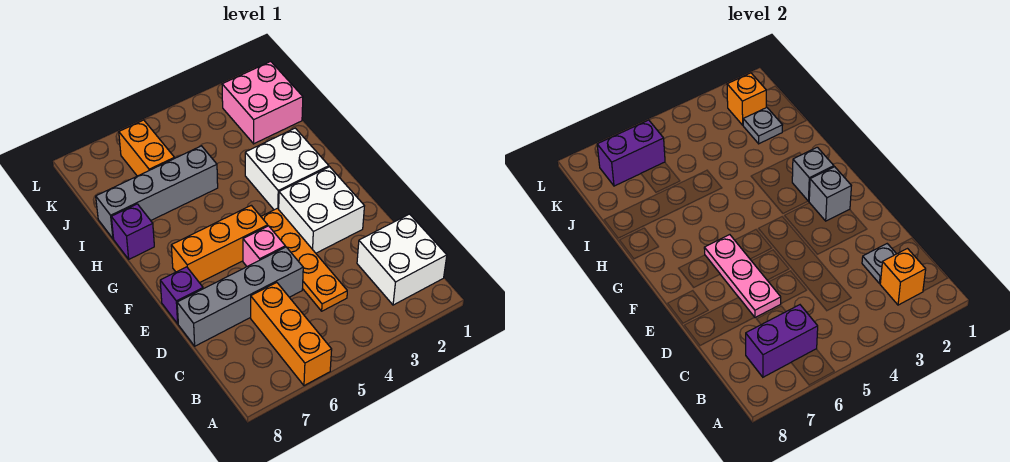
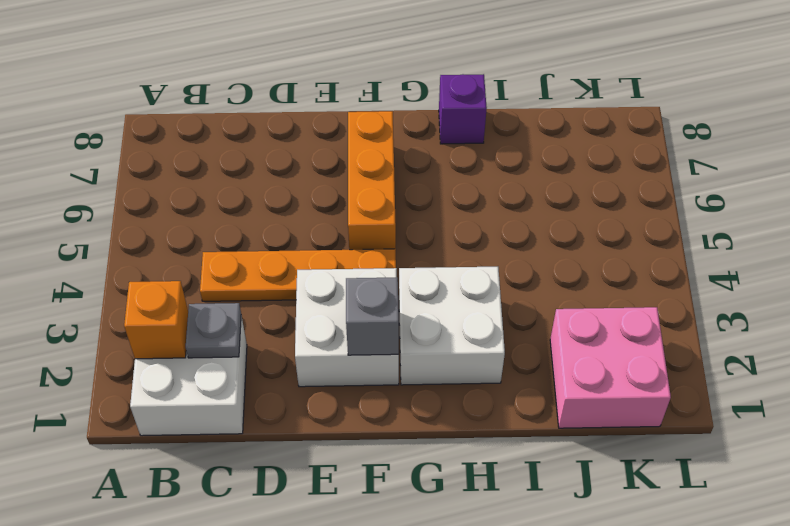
none -> orange brick A6:C6 level 1
none -> grey brick D5:D8 level 1
none -> pink brick E5 level 1

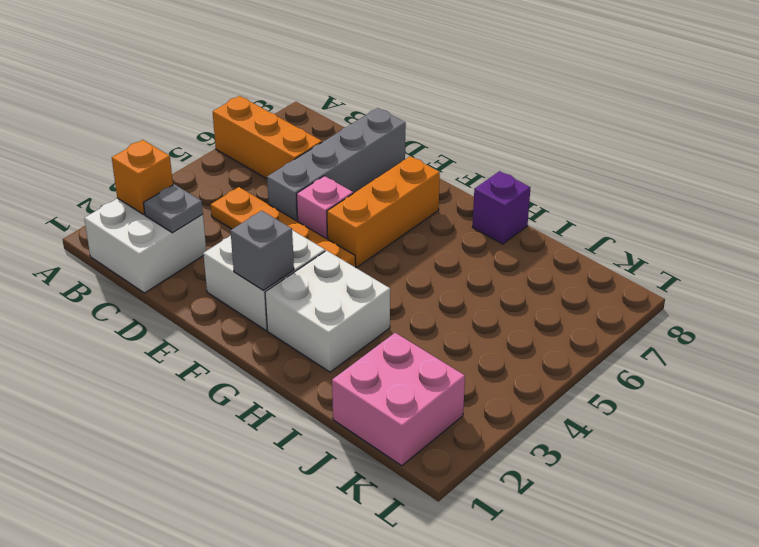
none -> purple brick E8 level 1
none -> grey brick I5:I8 level 1
none -> orange brick J6:K6 level 1

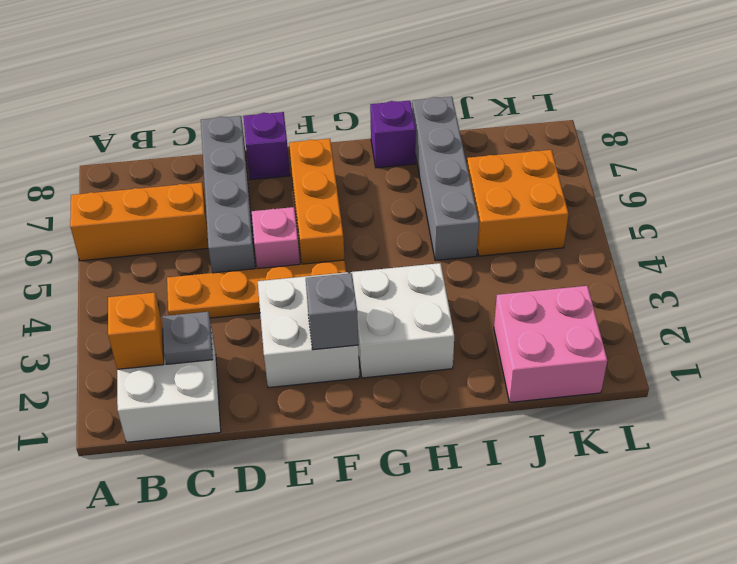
orange brick J5:K6 level 1 -> orange brick J6:K6 level 1
none -> purple brick B6:B7 level 2
none -> pink plate D6:F6 level 2
none -> grey brick G2 level 2

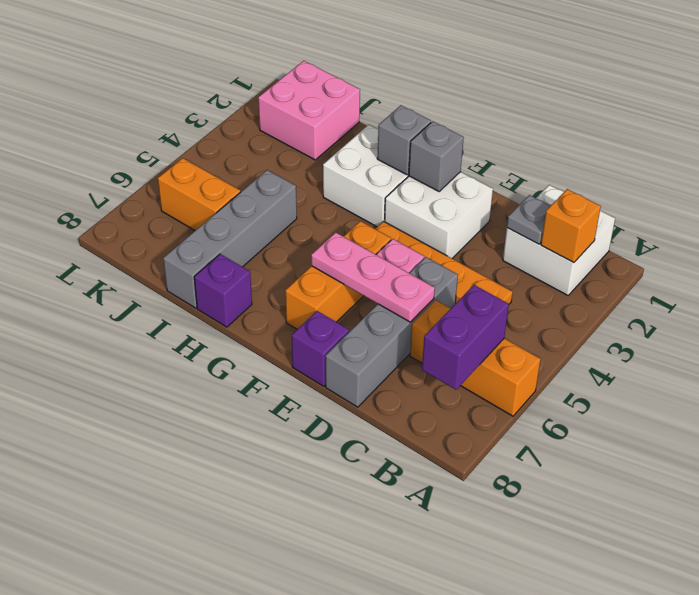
none -> grey plate J2 level 2
none -> orange brick K2 level 2
none -> purple brick K6:K7 level 2

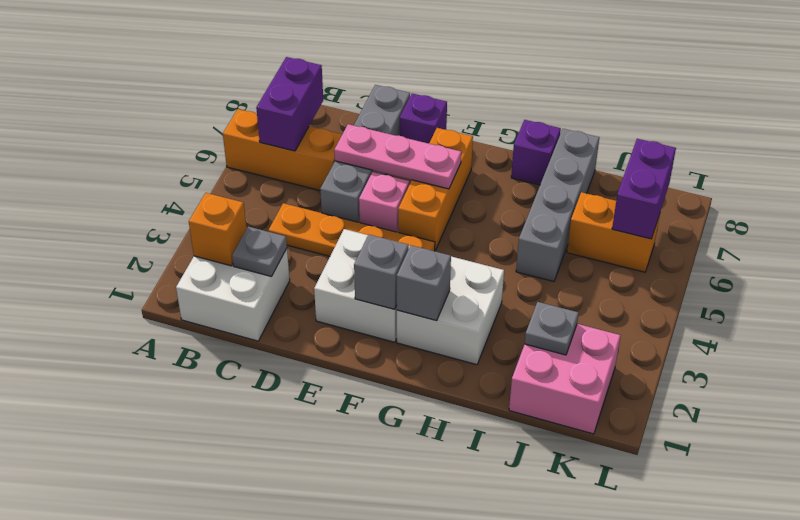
none -> orange brick K2 level 2

